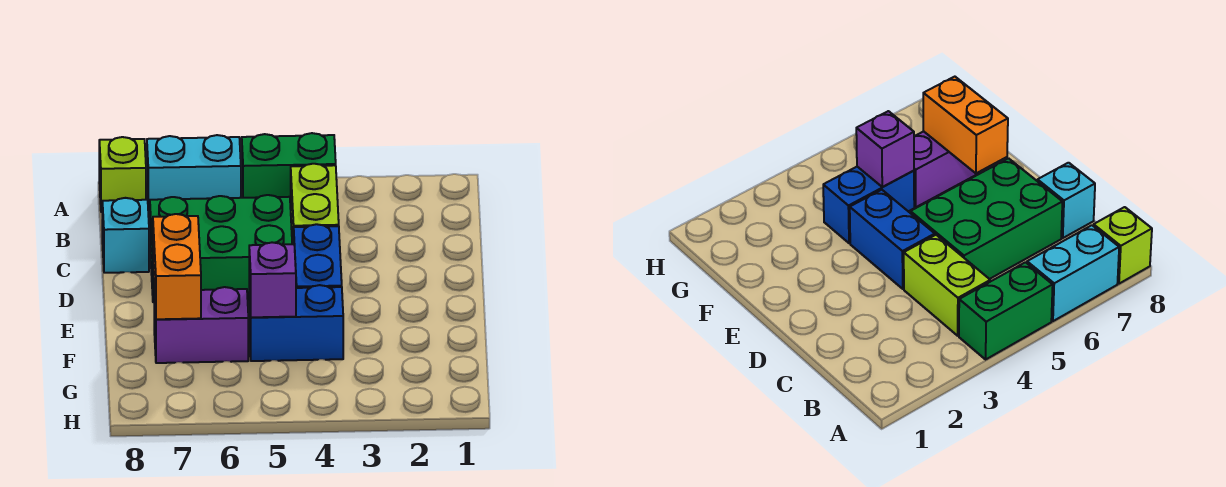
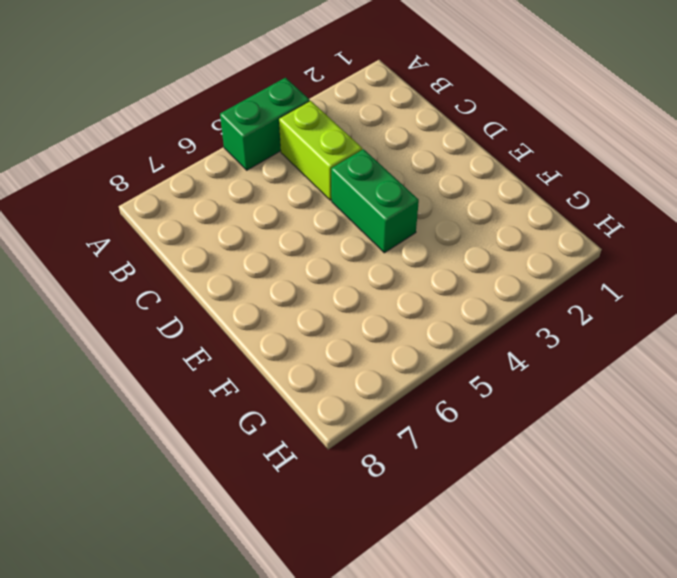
green brick D4:E4 level 1 -> blue brick D4:E4 level 1
none -> cyan brick A6:A7 level 1
none -> lime brick A8 level 1

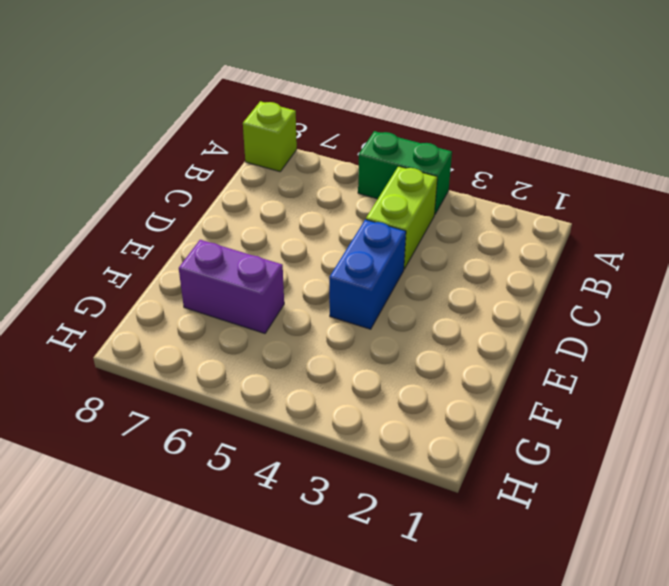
none -> cyan brick A6:A7 level 1
none -> green brick C5:D7 level 1

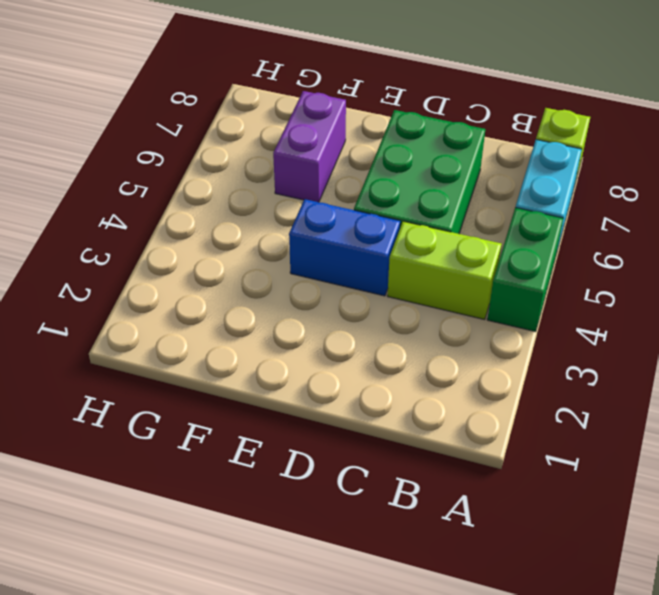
none -> cyan brick C8 level 1
none -> blue brick F4:F5 level 1

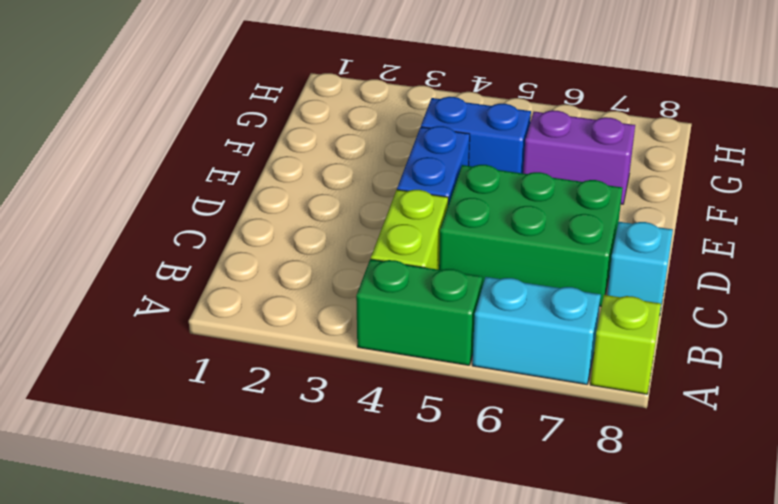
none -> orange brick E7:F7 level 2
none -> purple brick F5 level 2

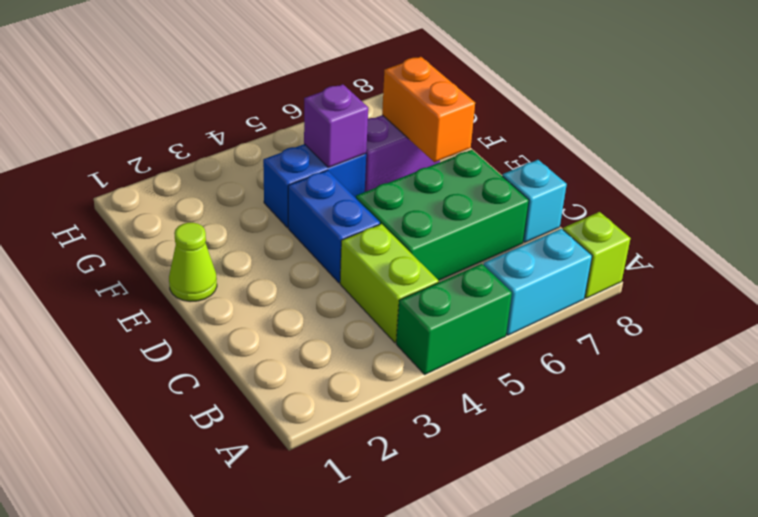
lime cone E1 level 1 -> none

